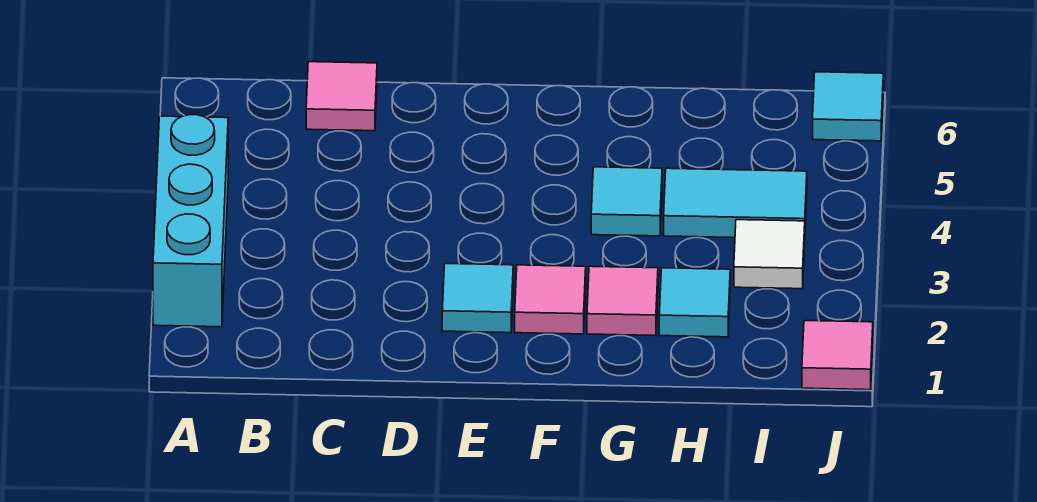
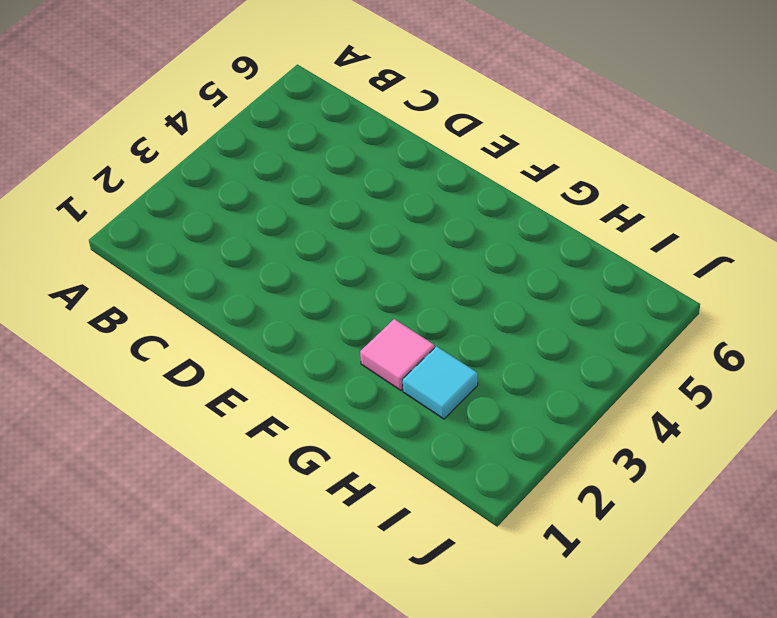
none -> cyan brick A2:A4 level 1
none -> pink tile C6 level 1

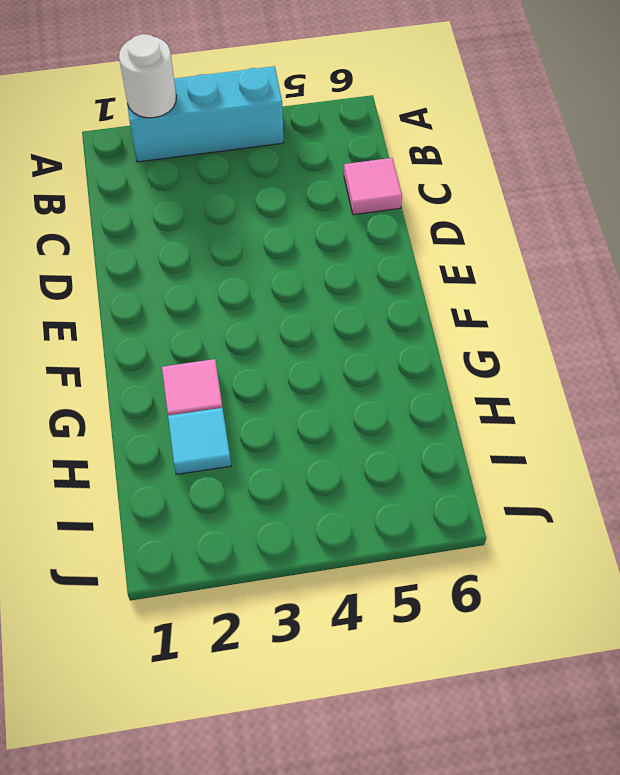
white round brick A2 level 2 -> none
none -> cyan tile E2 level 1
none -> pink tile F2 level 1

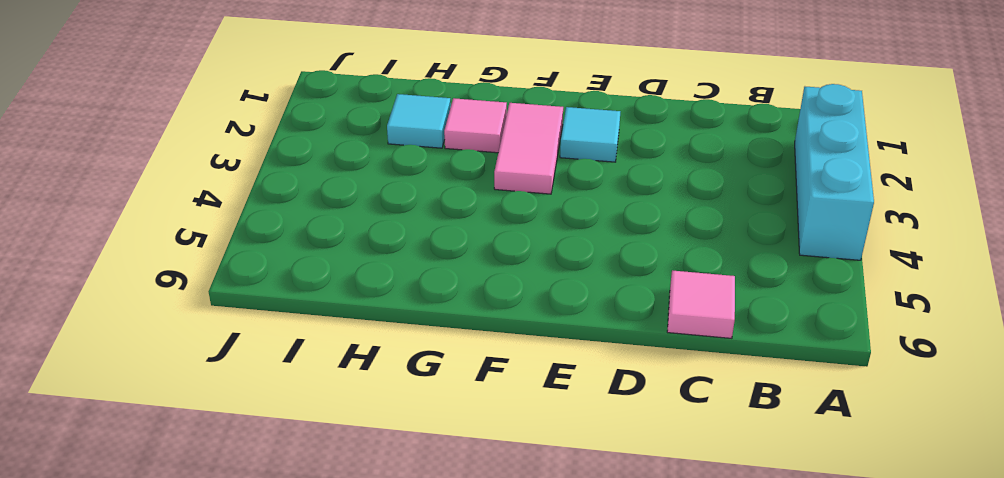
pink tile F2:F3 level 1 -> pink tile F2 level 1
none -> cyan tile G4 level 1
none -> cyan tile H4:I4 level 1

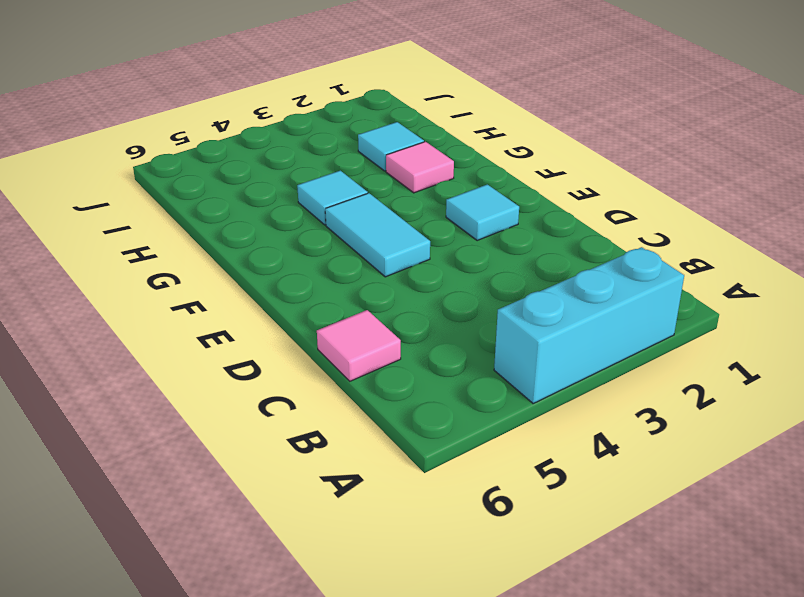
cyan tile E4:F4 level 1 -> cyan tile H4:I4 level 1
none -> pink tile F2 level 1
none -> white tile I3 level 1

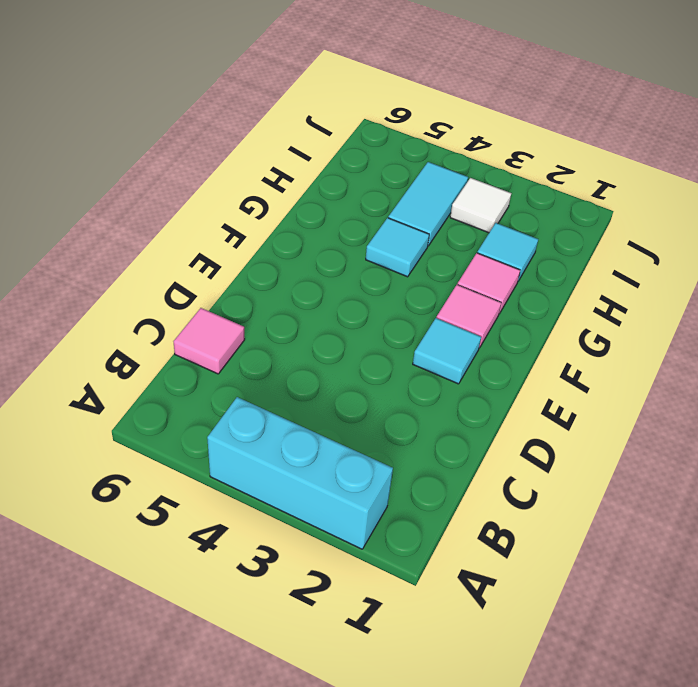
none -> pink tile J1 level 1
none -> cyan tile J6 level 1

